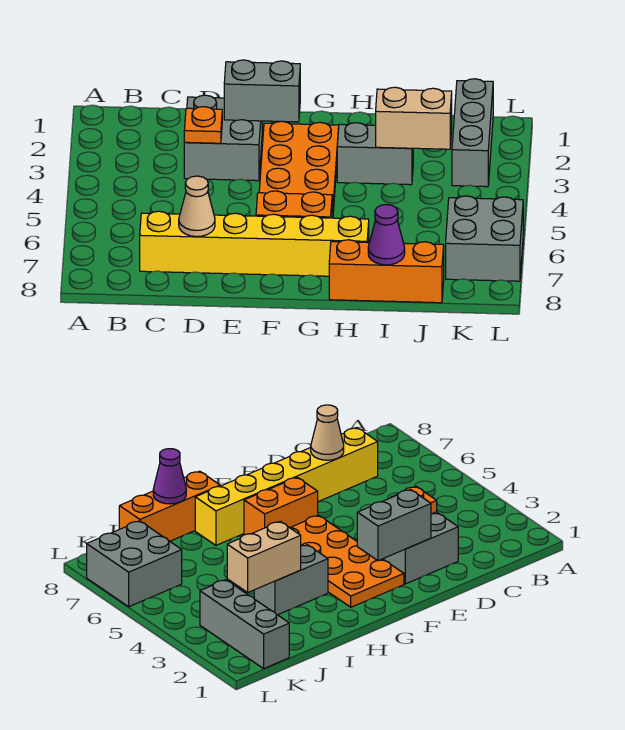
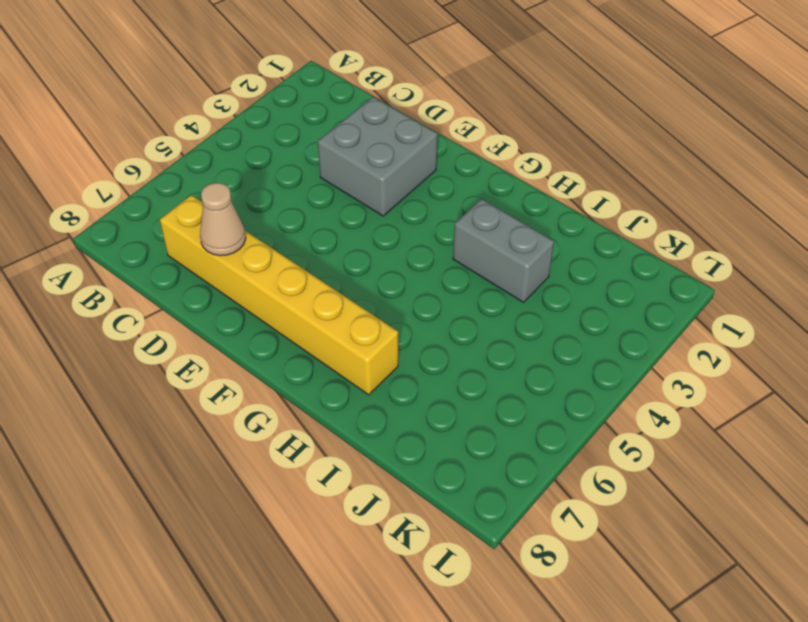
none -> orange plate F2:G5 level 1
none -> orange brick F6:G6 level 1
none -> orange brick H8:J8 level 1

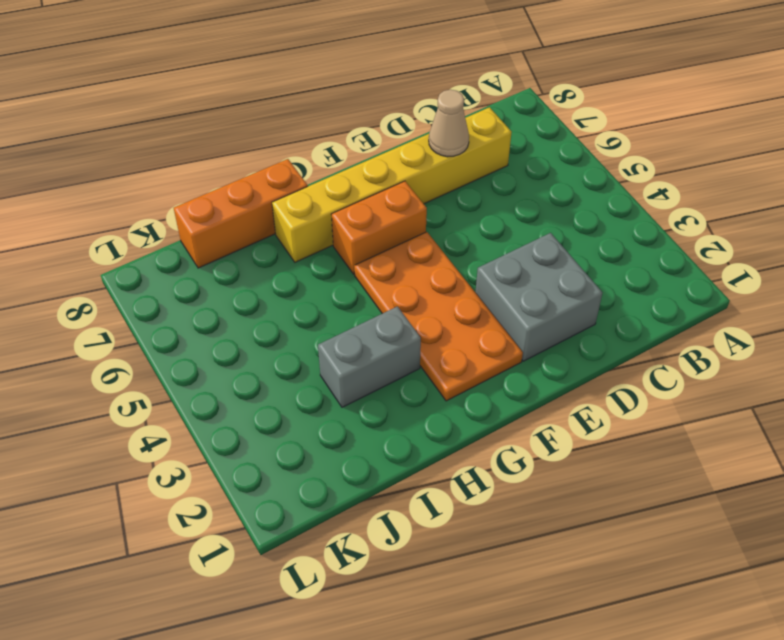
none -> grey brick K1:K3 level 1
none -> grey brick K6:L7 level 1
none -> orange plate D3 level 2

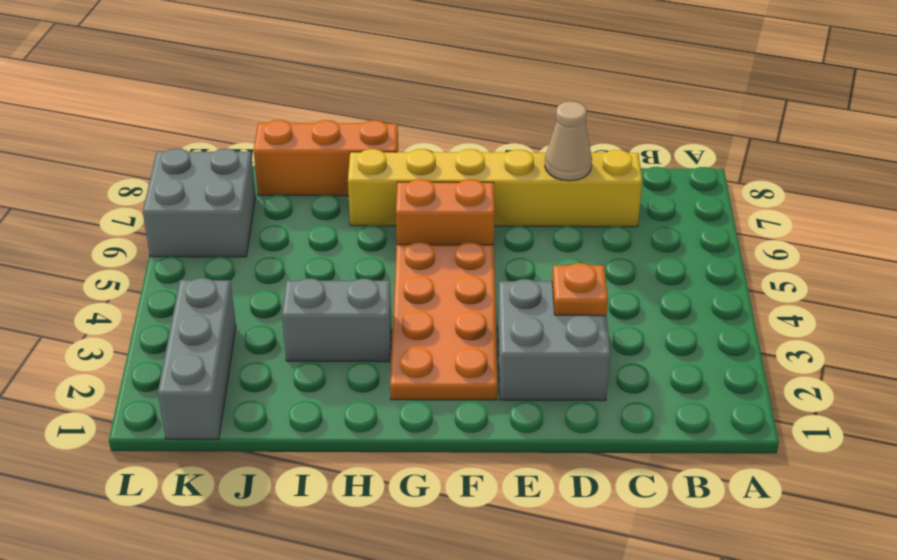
none -> grey brick E2:F2 level 2
none -> tan brick I3:J3 level 2
none -> purple cone I8 level 2

